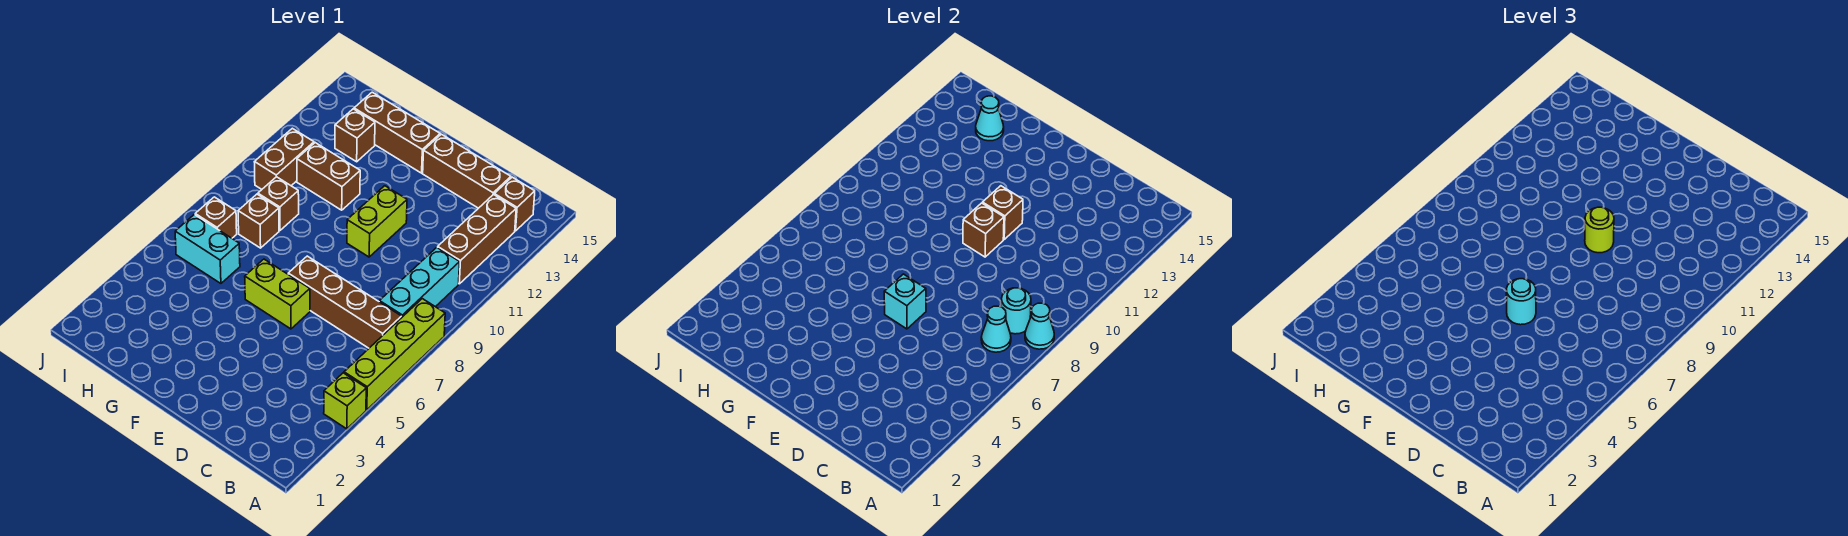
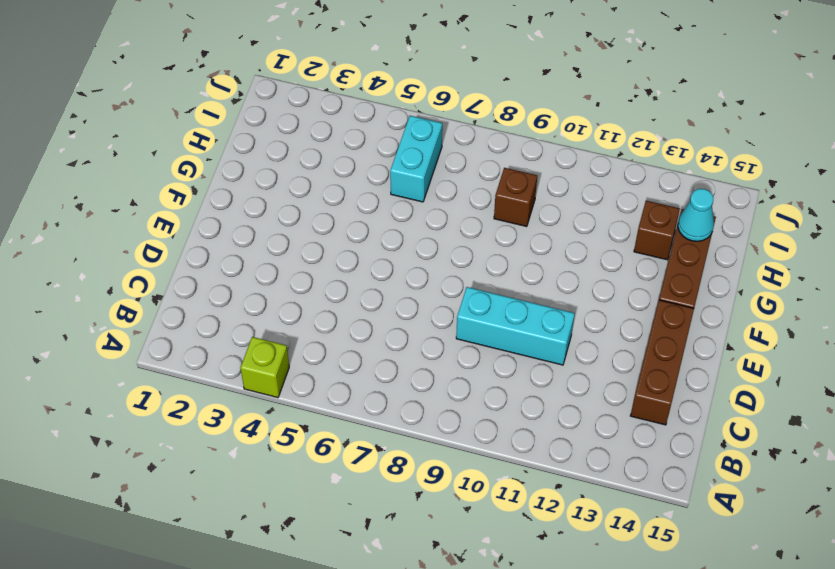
cyan brick D9:D11 level 1 -> cyan brick B8:B10 level 1
none -> lime brick A5:A8 level 1
none -> brown brick B7:E7 level 1
none -> brown brick B11:B13 level 1

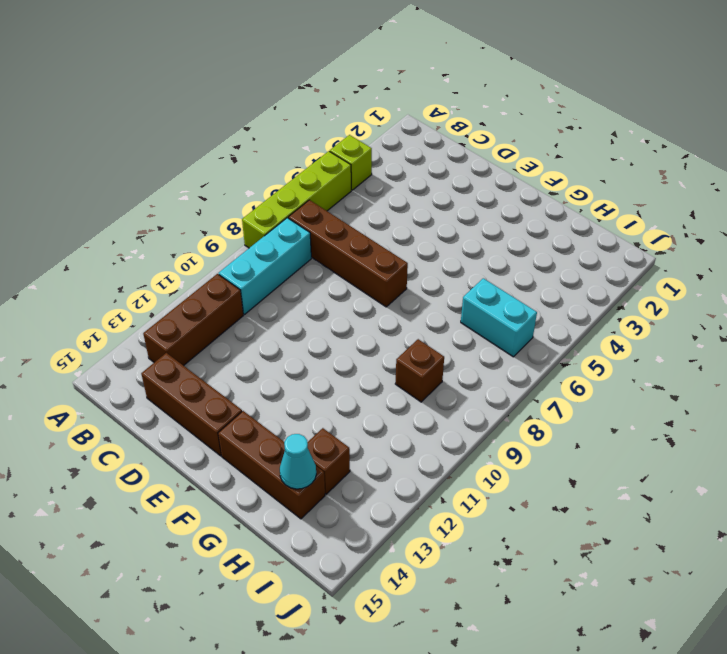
none -> brown brick B14 level 1
none -> lime brick E6:F6 level 1
none -> lime brick E10:E11 level 1

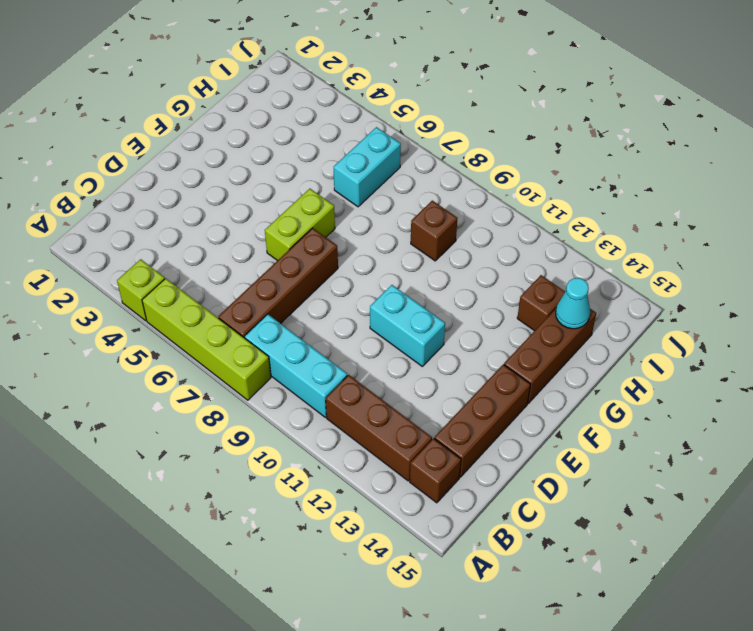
cyan brick E10:E11 level 1 -> lime brick E10:E11 level 1
none -> brown brick G11:H11 level 1
none -> brown brick H8 level 1
none -> brown brick I7 level 1

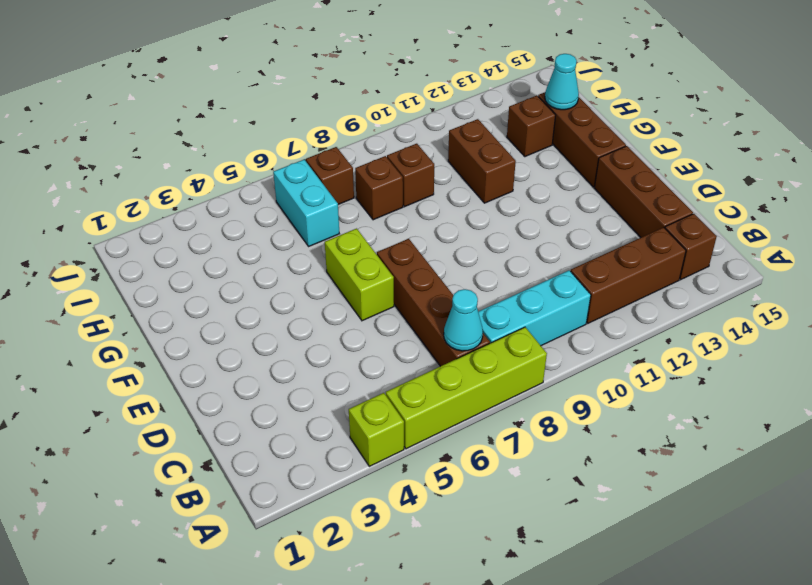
none -> lime brick E10:E11 level 1
none -> brown brick I10:I11 level 1
none -> cyan cone A8 level 2

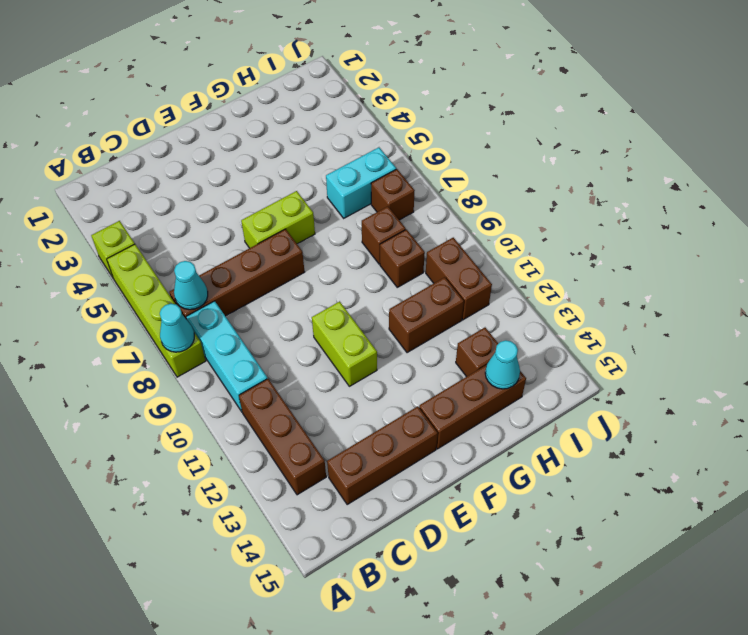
none -> brown brick B14 level 1
none -> cyan round brick B8 level 2
none -> cyan brick E6 level 2

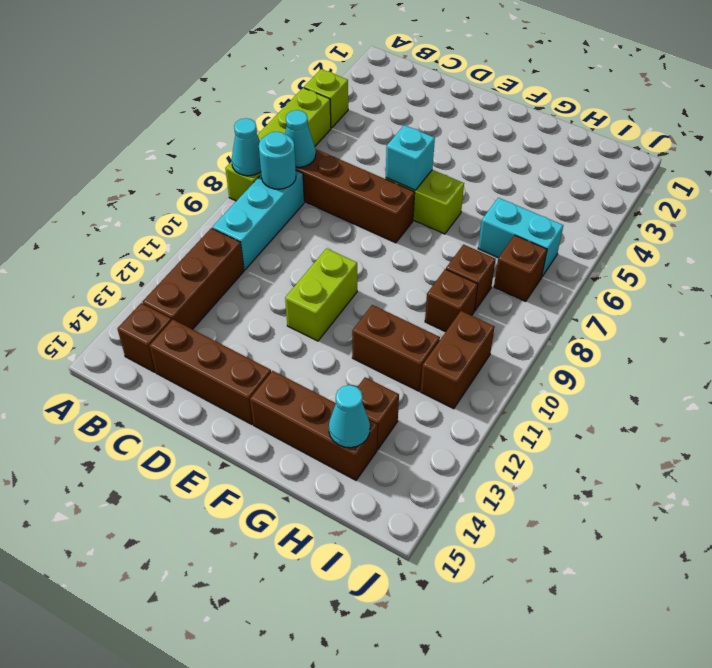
none -> brown brick E10 level 2
none -> brown brick E11 level 2
none -> cyan round brick E6 level 3

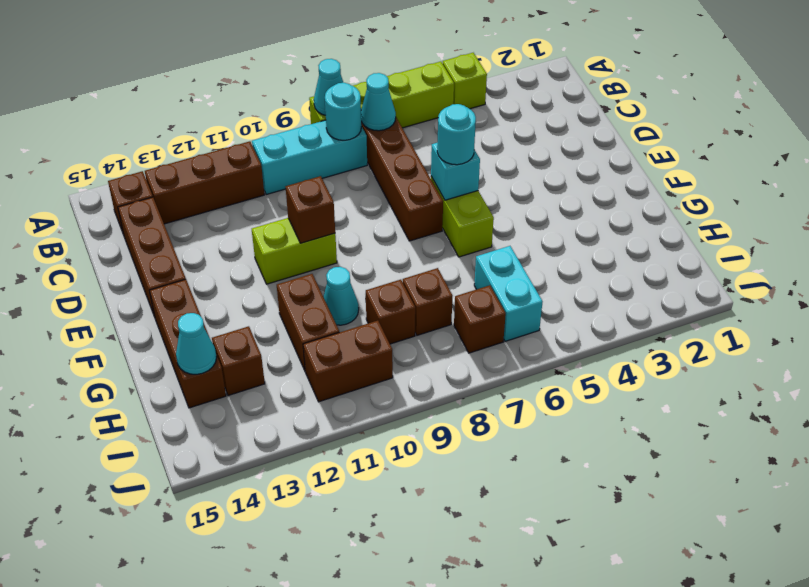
cyan cone G10 level 1 -> none
none -> brown brick E11 level 2
none -> lime round brick E10 level 3

